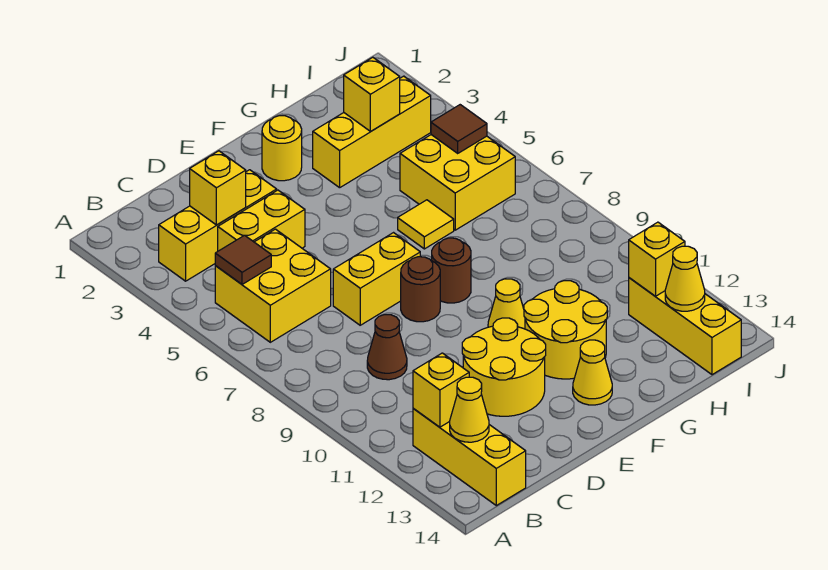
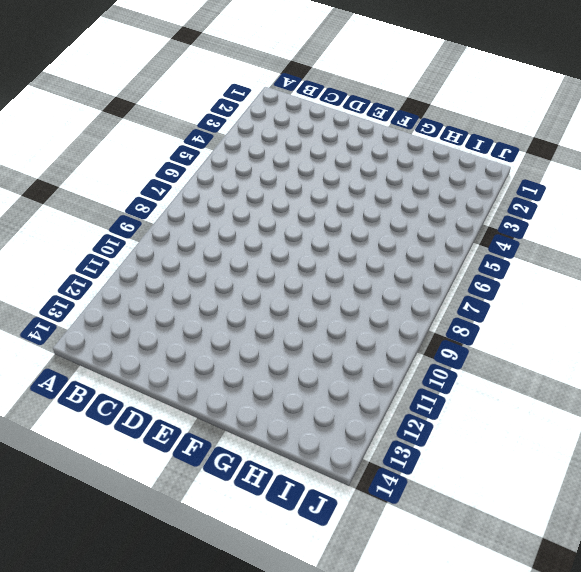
none -> yellow brick B3:D3 level 1
none -> yellow brick B5:C6 level 1
none -> yellow brick B12:B14 level 1

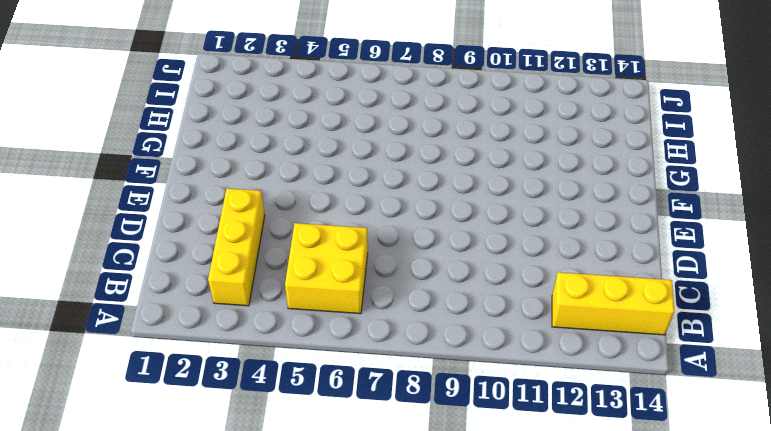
none -> yellow brick C4:D4 level 1
none -> brown cone C9 level 1
none -> yellow brick D7:E7 level 1

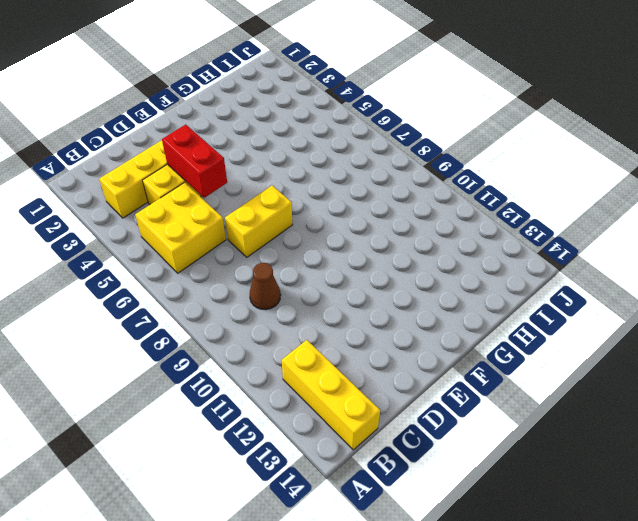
red brick D4:D5 level 2 -> none
none -> yellow round brick D11:E12 level 1
none -> brown round brick E8 level 1
none -> yellow round brick F2 level 1

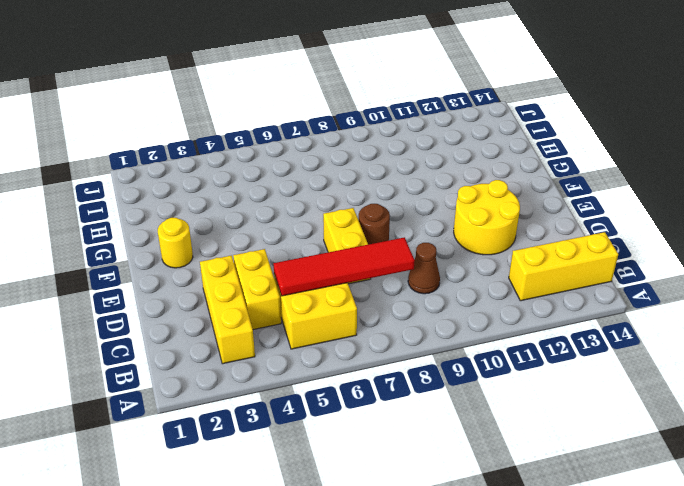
red tile C5:C8 level 2 -> none
none -> brown round brick F8 level 1
none -> yellow cone F10 level 1
none -> yellow round brick F11:G12 level 1

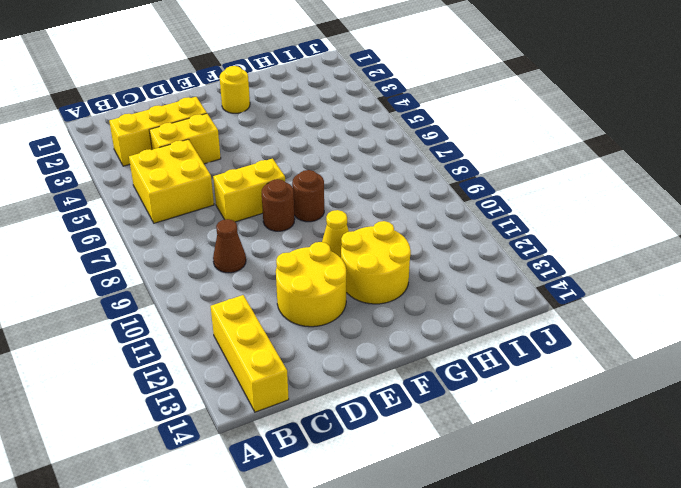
none -> yellow cone F13 level 1
none -> yellow brick G3:I3 level 1
none -> yellow tile G6 level 1

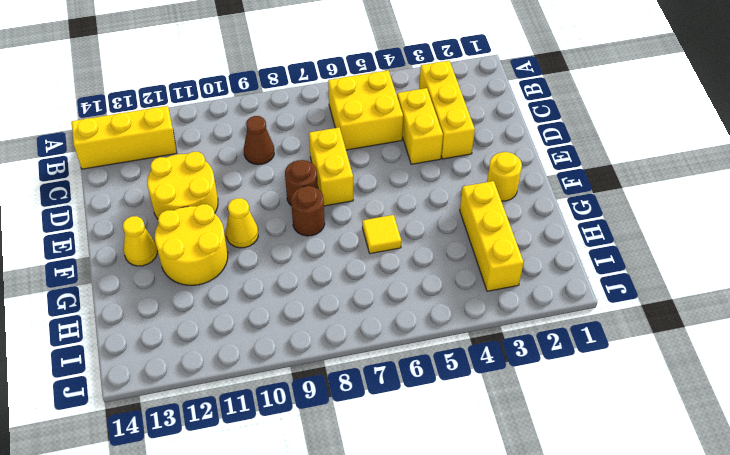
none -> yellow brick H5:I6 level 1
none -> yellow brick I12:I14 level 1
none -> brown tile B5 level 2

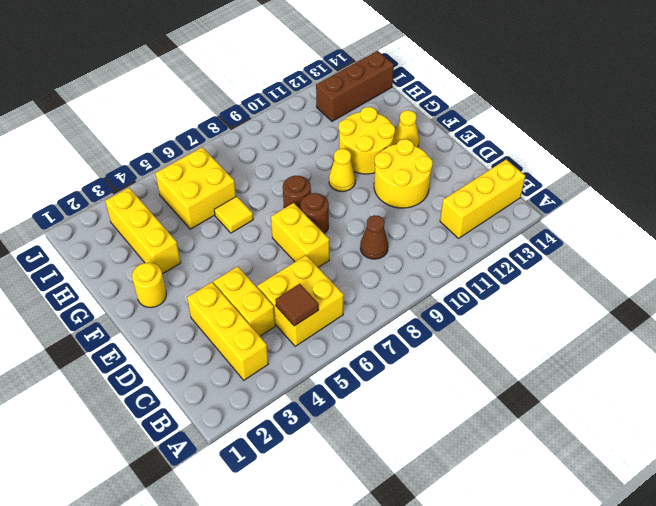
brown brick I12:I14 level 1 -> yellow brick I12:I14 level 1
none -> yellow brick B12 level 2
none -> yellow cone B13 level 2
none -> yellow brick C3 level 2

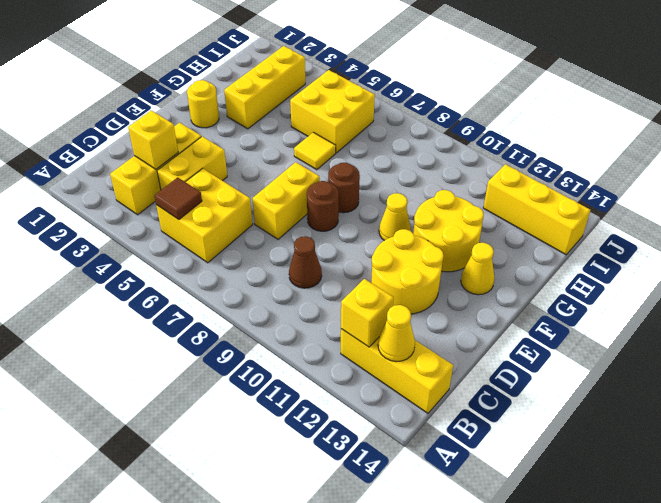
none -> yellow brick H3 level 2
none -> brown tile I5 level 2
none -> yellow brick I12 level 2

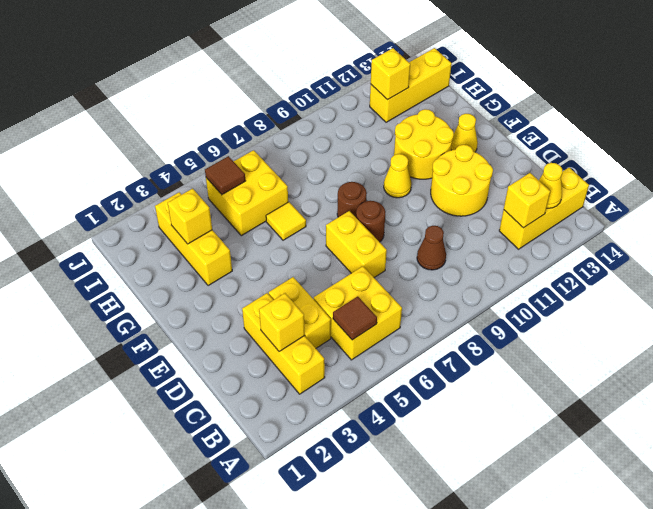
none -> yellow round brick F2 level 1
none -> yellow cone I13 level 2

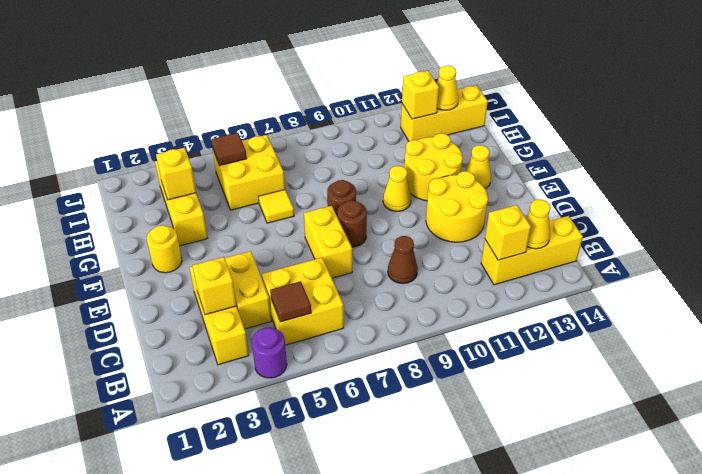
purple round brick A4 level 1 -> none

